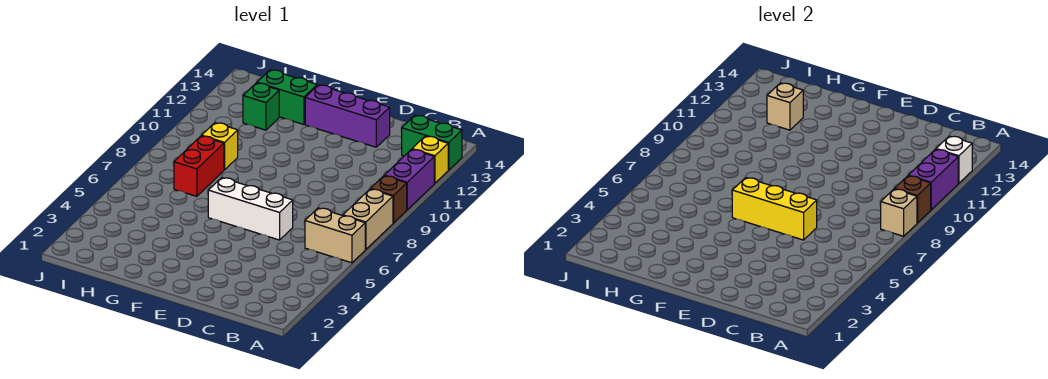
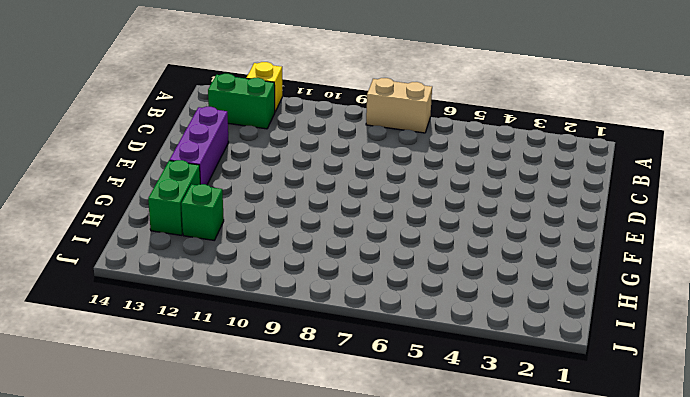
green brick B12:B13 level 1 -> green brick A13:B13 level 1
none -> tan brick A6:B6 level 1
none -> brown brick A9 level 1
none -> purple brick A10:A11 level 1

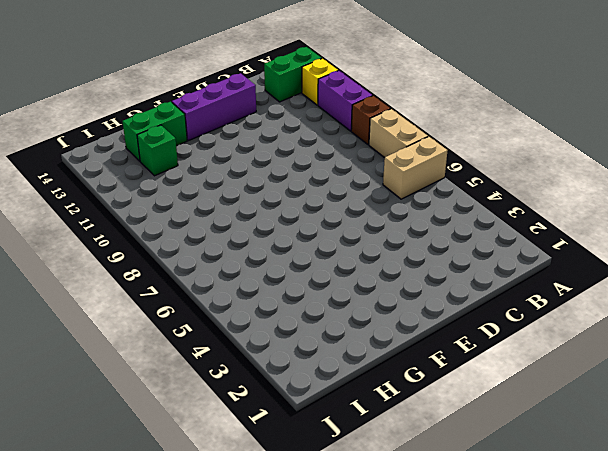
none -> white brick D6:F6 level 1
none -> red brick H7:H8 level 1
none -> yellow brick H9 level 1

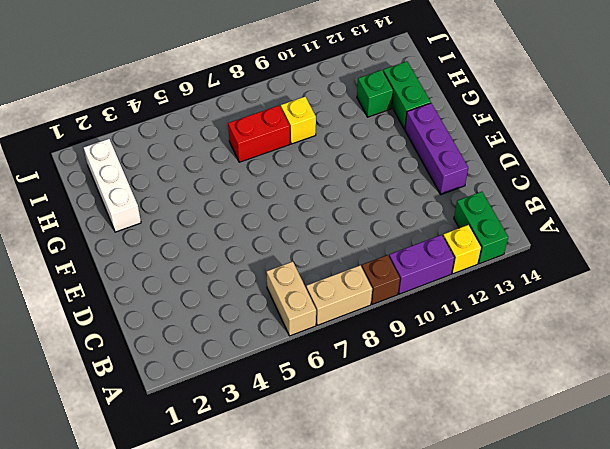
white brick G2:I2 level 1 -> white brick D6:F6 level 1
none -> tan brick A8 level 2
none -> brown brick A9 level 2
none -> purple brick A10:A11 level 2

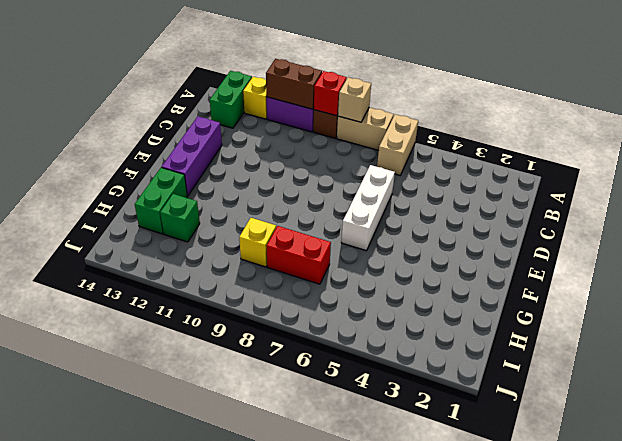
red brick A9 level 2 -> brown brick A9 level 2
brown brick A10:A11 level 2 -> purple brick A10:A11 level 2
none -> white brick A12 level 2
none -> yellow brick D6:F6 level 2
none -> tan brick H12 level 2

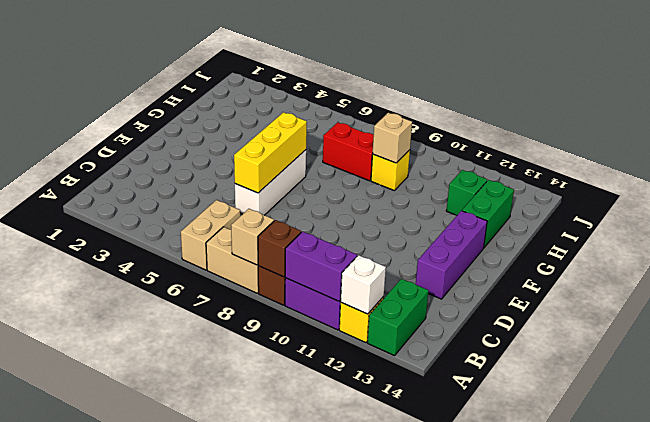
tan brick H9 level 2 -> tan brick H12 level 2

